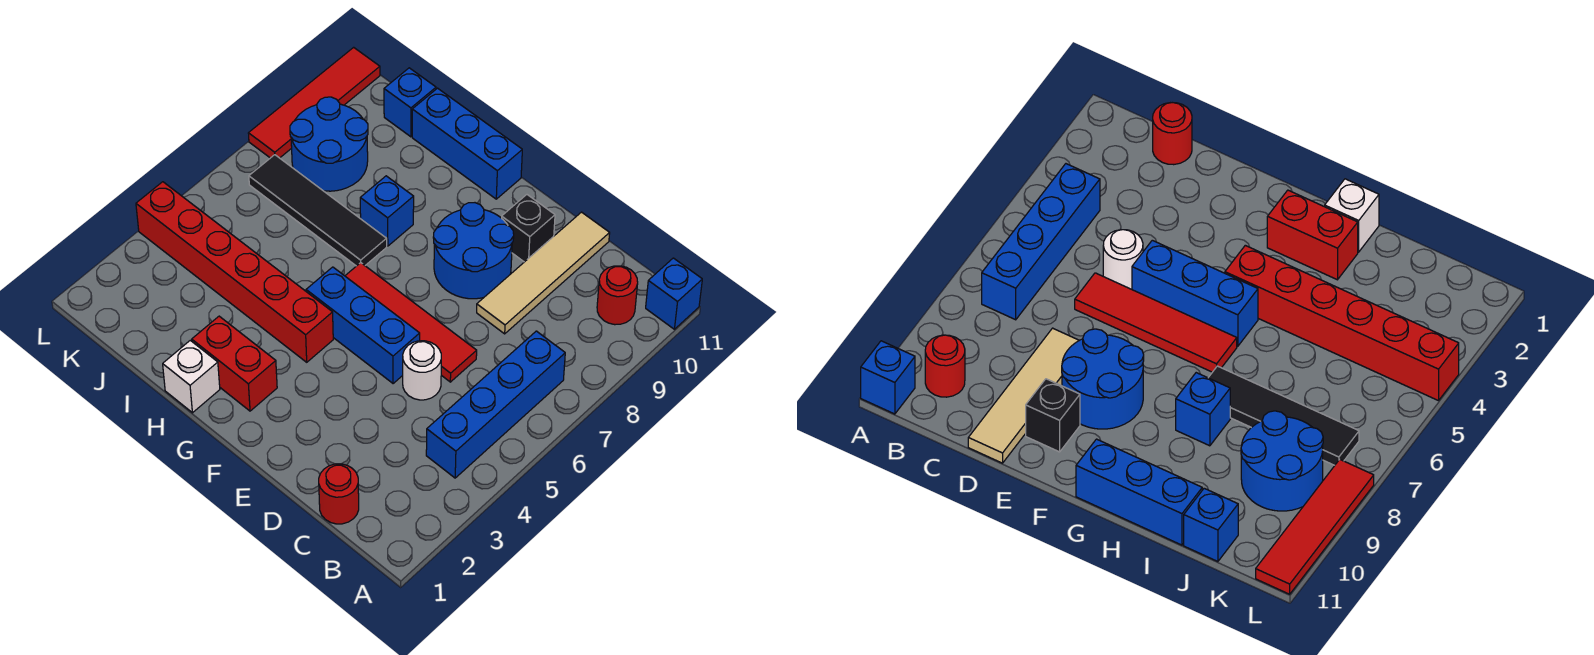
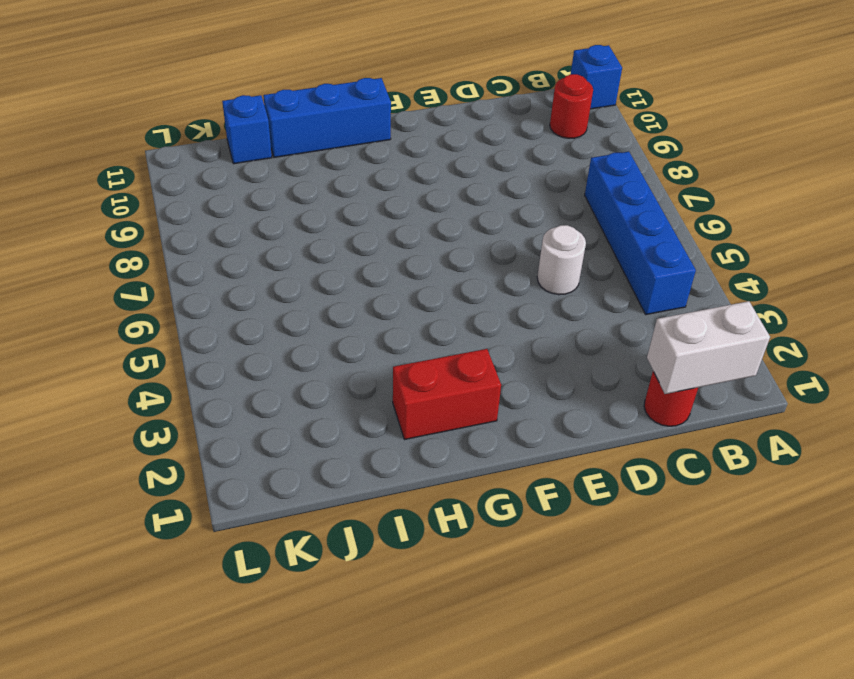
white brick B1:C1 level 2 -> none
none -> red tile D6:G6 level 1
none -> tan tile D8:D11 level 1
none -> blue brick E5:G5 level 1

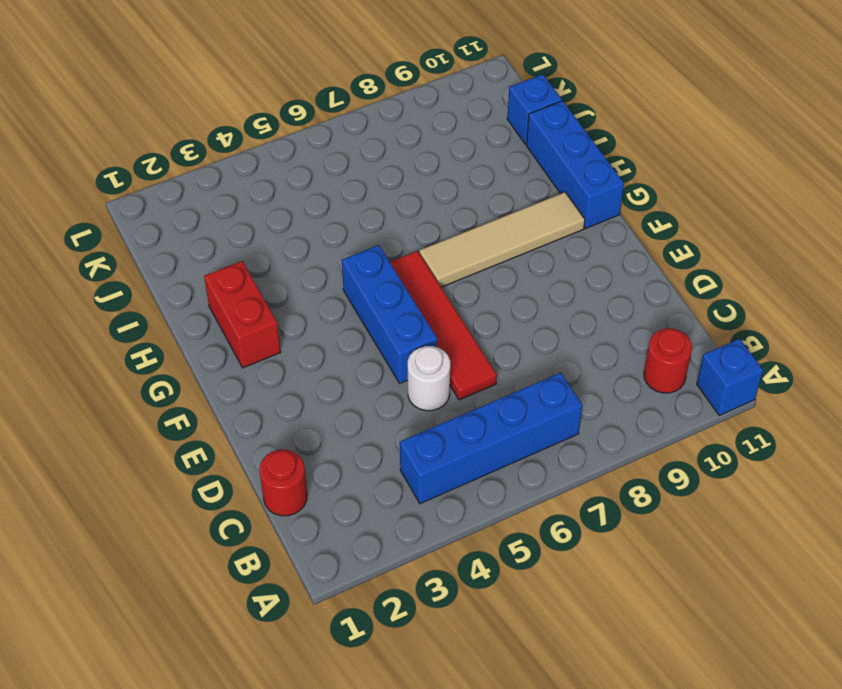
tan tile G7:G10 level 1 -> tan tile D8:D11 level 1
none -> blue round brick E8:F9 level 1
none -> black brick E10 level 1
none -> red brick G4:L4 level 1

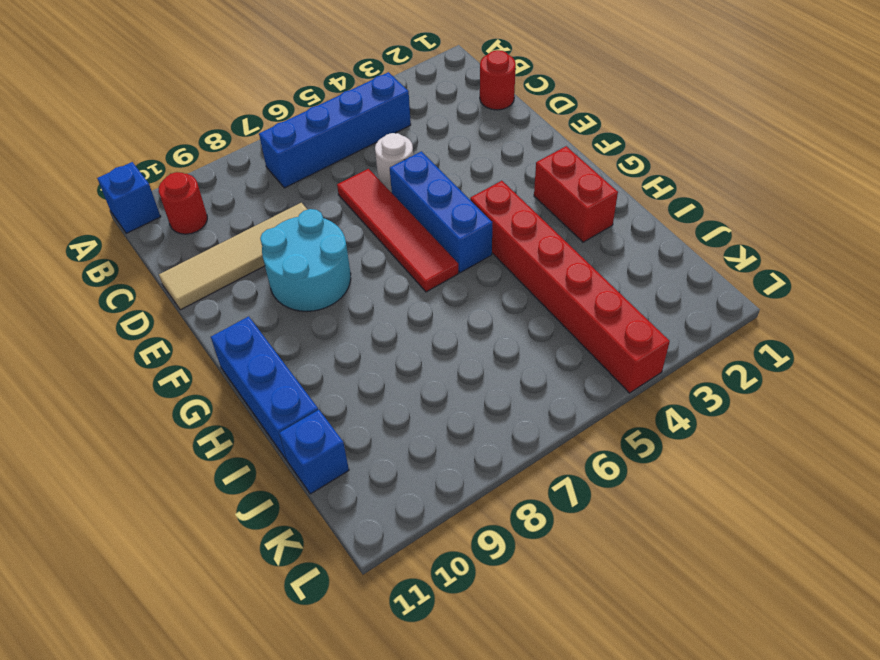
cyan round brick E8:F9 level 1 -> blue round brick E8:F9 level 1
none -> black brick E10 level 1
none -> white brick H1 level 1
none -> black tile H7:K7 level 1

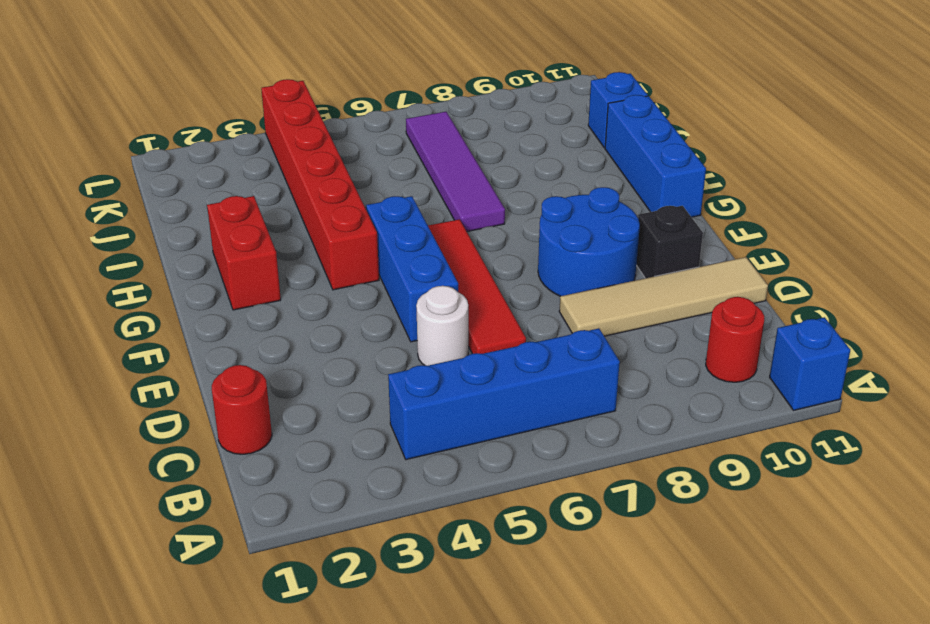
purple tile H7:K7 level 1 -> black tile H7:K7 level 1
none -> white brick H1 level 1
none -> blue brick H8 level 1
none -> blue round brick J8:K9 level 1

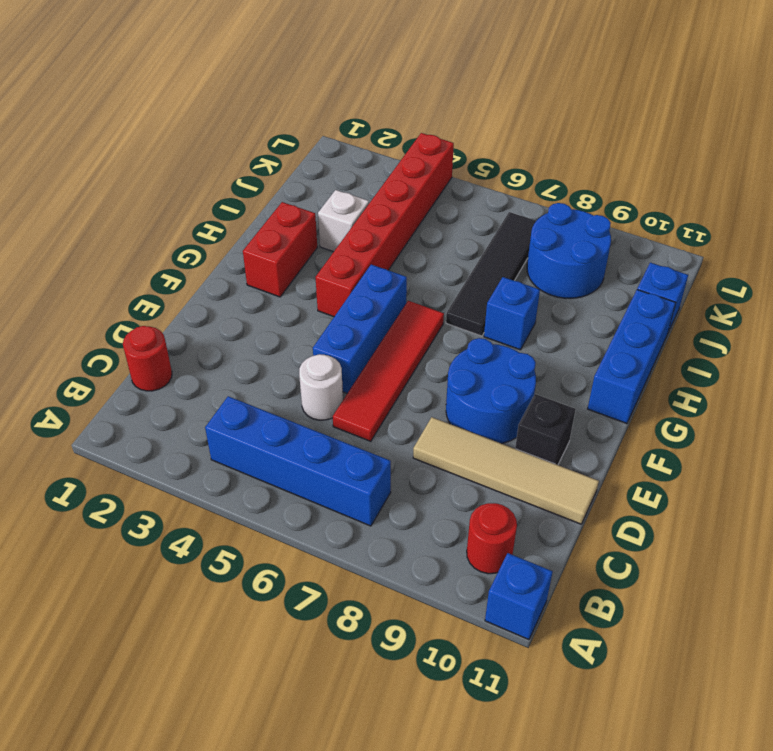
white brick I3 level 1 -> white brick H1 level 1
none -> red tile L8:L11 level 1

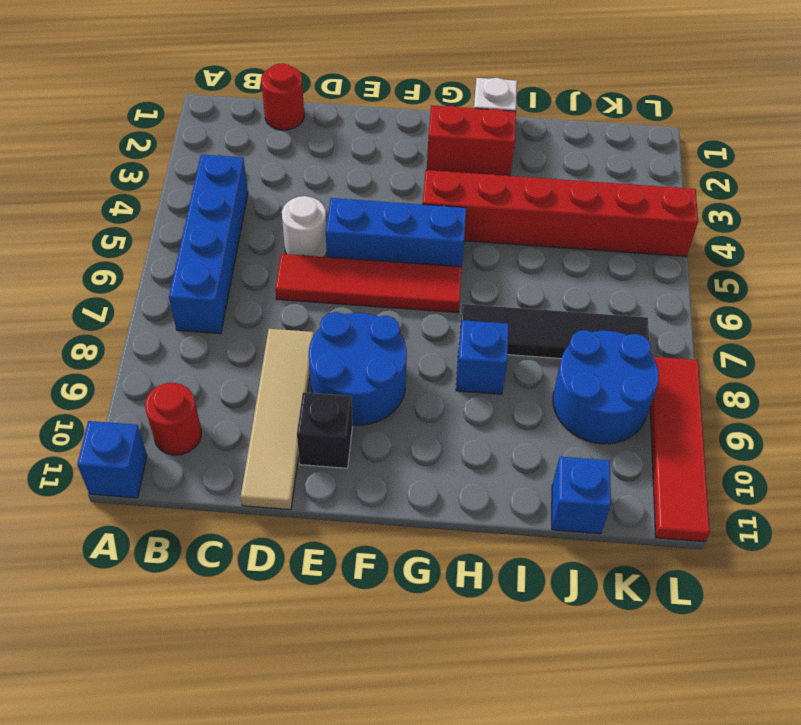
none -> blue brick G11:I11 level 1

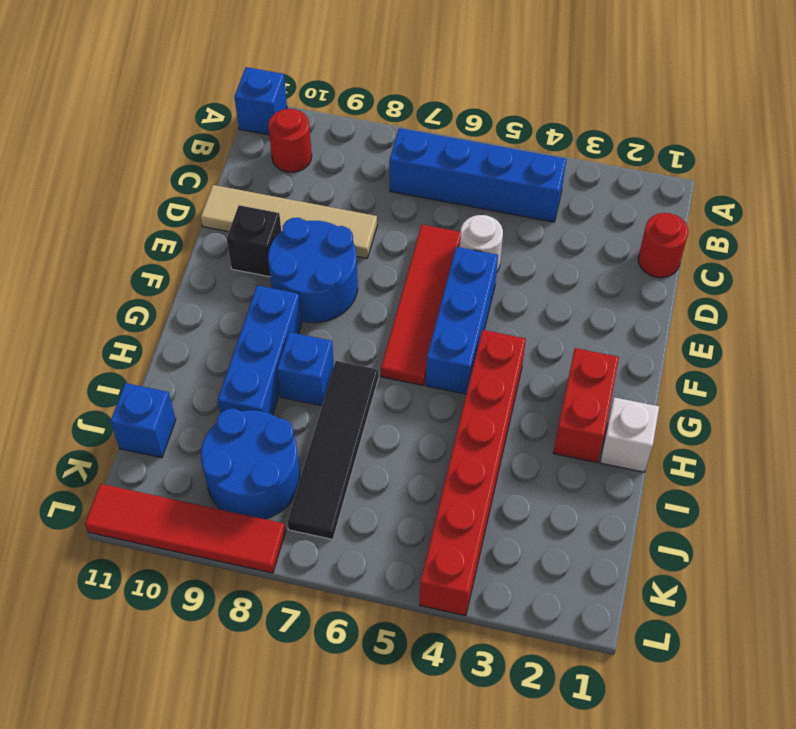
blue brick G9:I9 level 1 -> blue brick G11:I11 level 1

